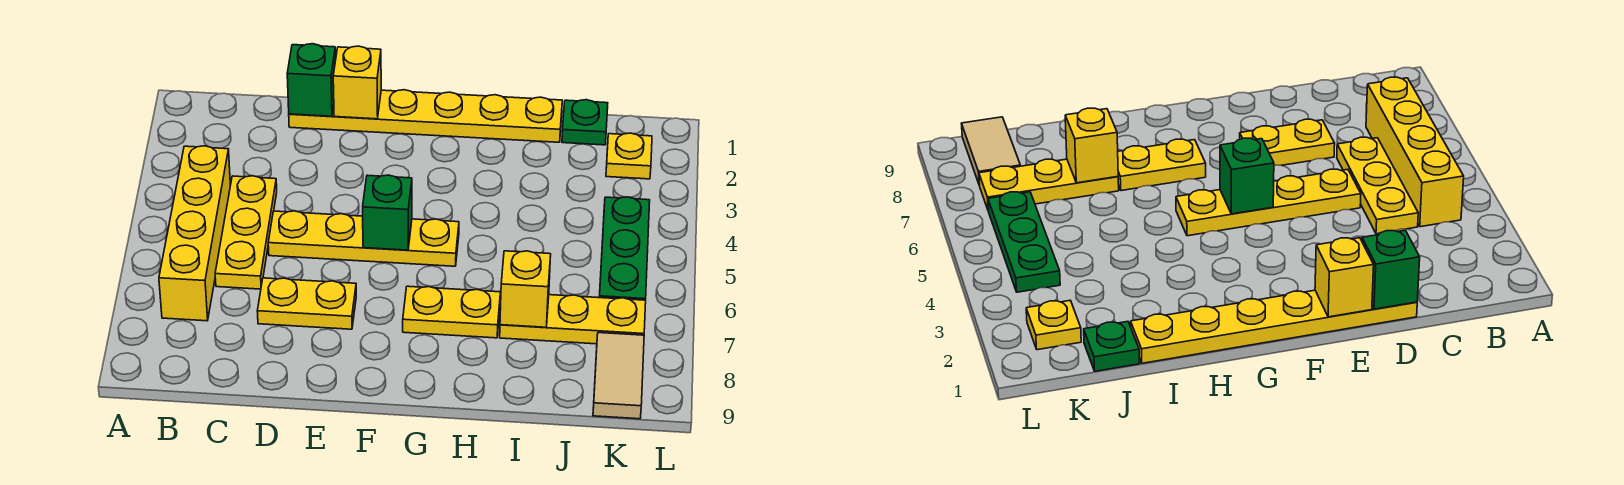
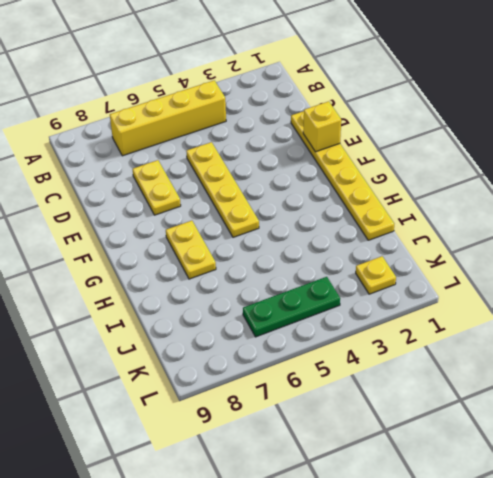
none -> yellow plate C4:C6 level 1
none -> yellow plate I7:K7 level 1
none -> green plate J1 level 1

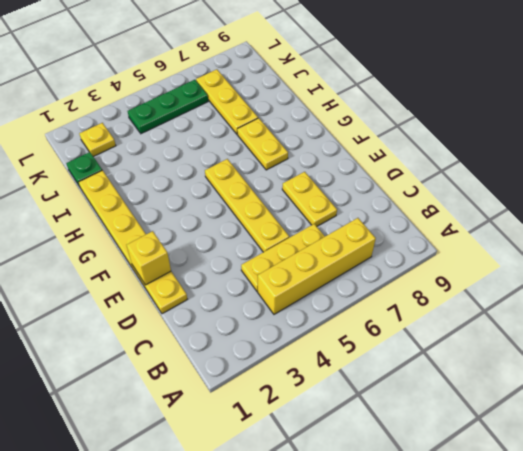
none -> tan tile K8:K9 level 1
none -> green brick D1 level 2
none -> green brick F5 level 2

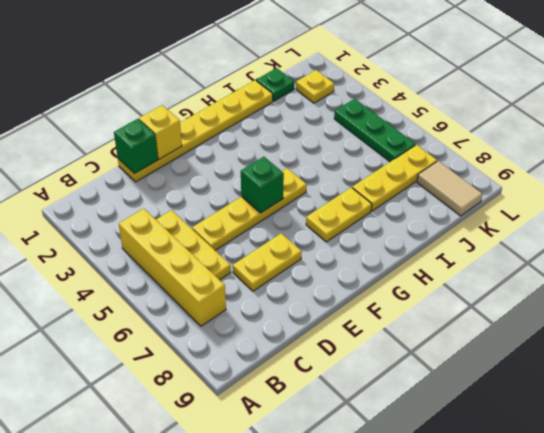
none -> yellow brick I7 level 2

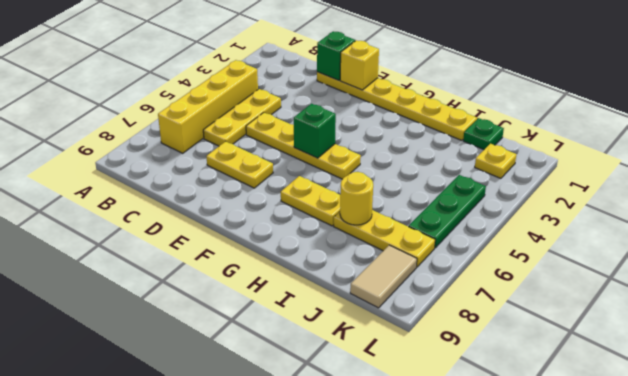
yellow round brick I7 level 2 -> yellow brick I7 level 2

